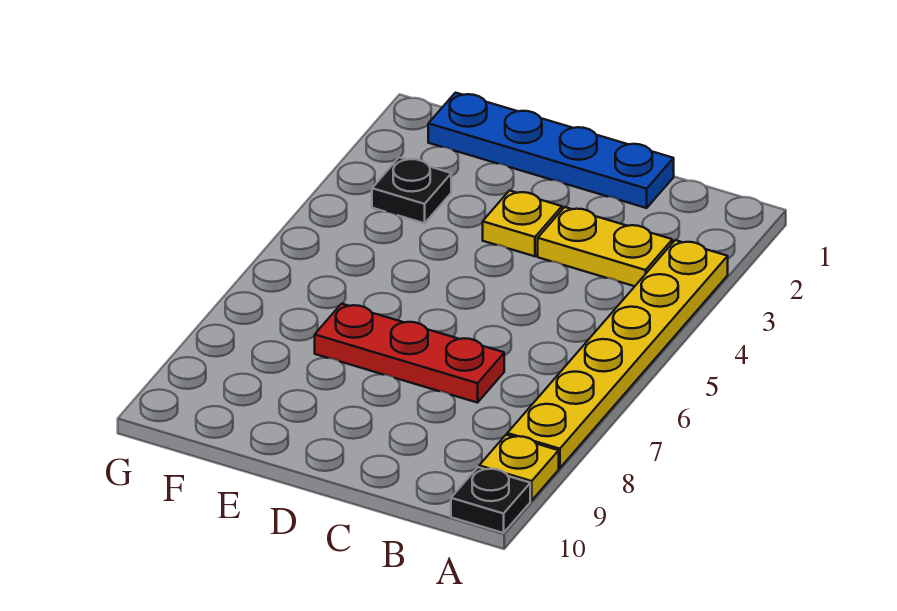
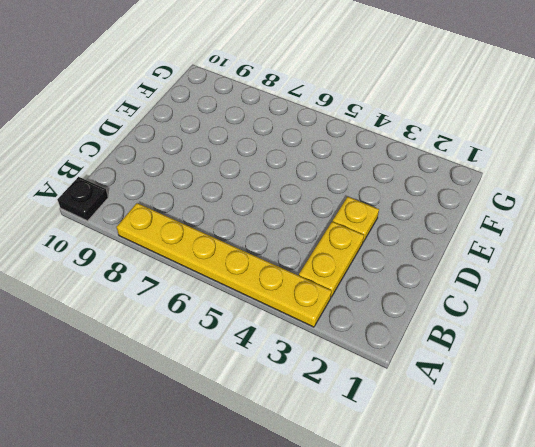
none -> yellow plate A9 level 1
none -> blue plate C1:F1 level 1

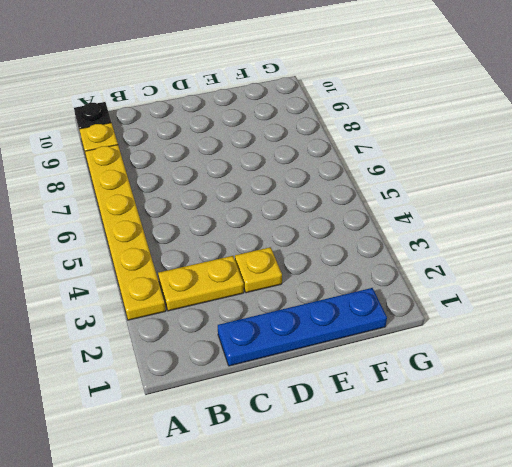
none -> red plate C7:E7 level 1
none -> black plate F3 level 1

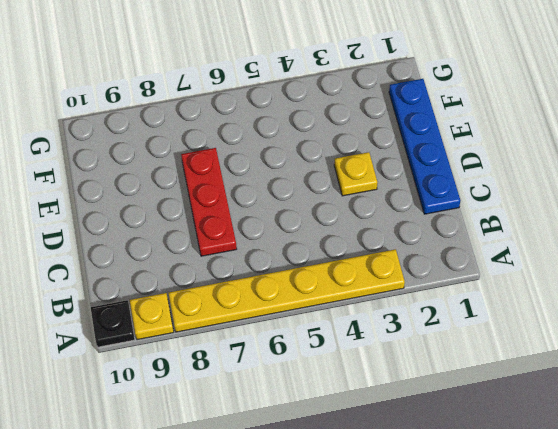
none -> yellow plate B3:C3 level 1
none -> black plate F3 level 1

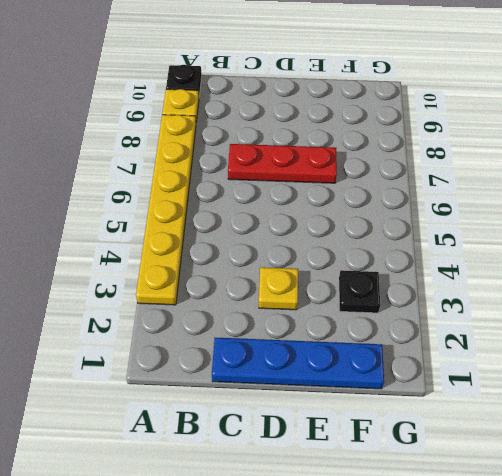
none -> yellow plate B3:C3 level 1

